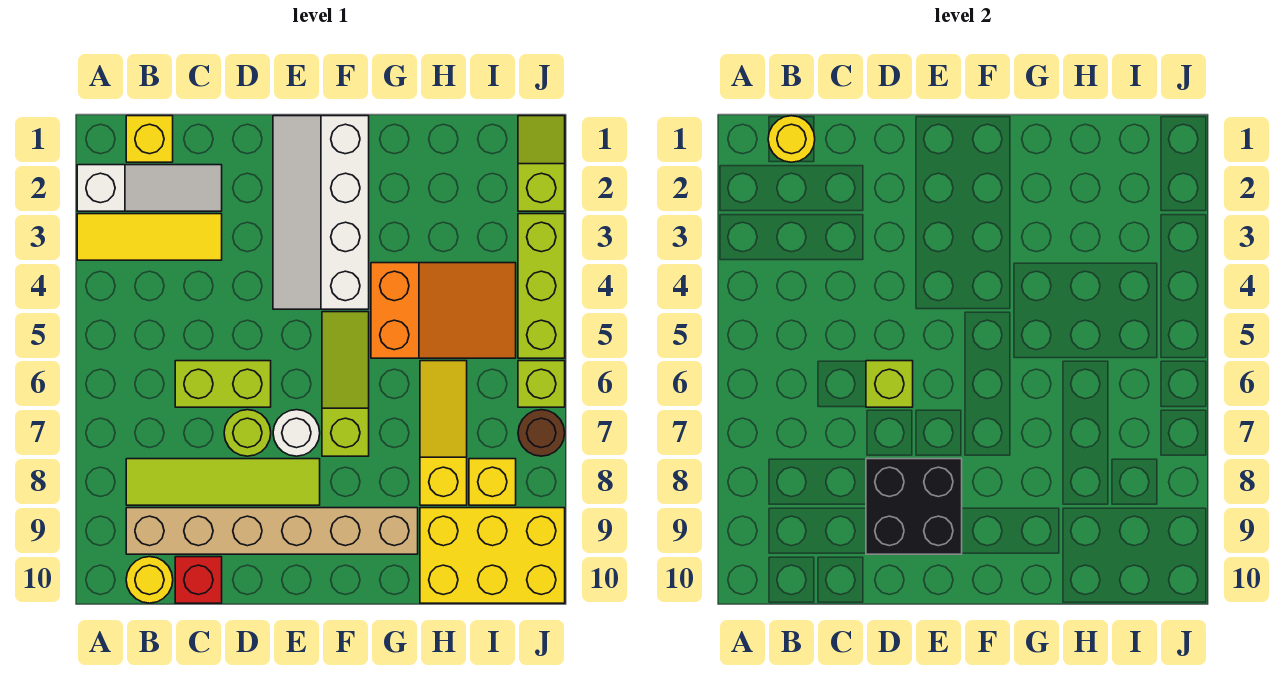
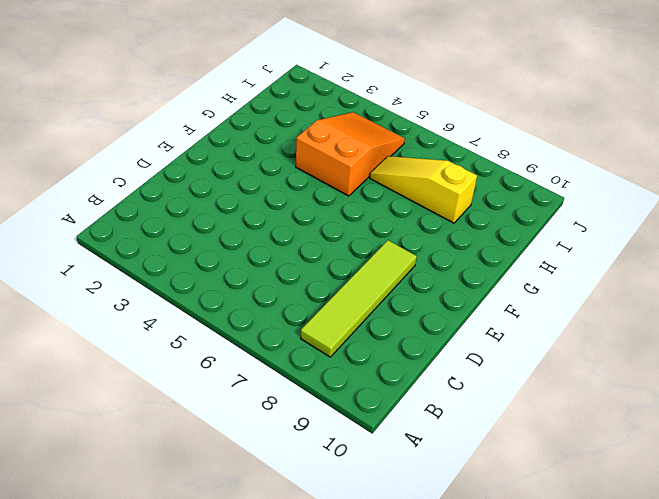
none -> white slope A2:C2 level 1 top A
none -> yellow tile A3:C3 level 1
none -> yellow brick B1 level 1

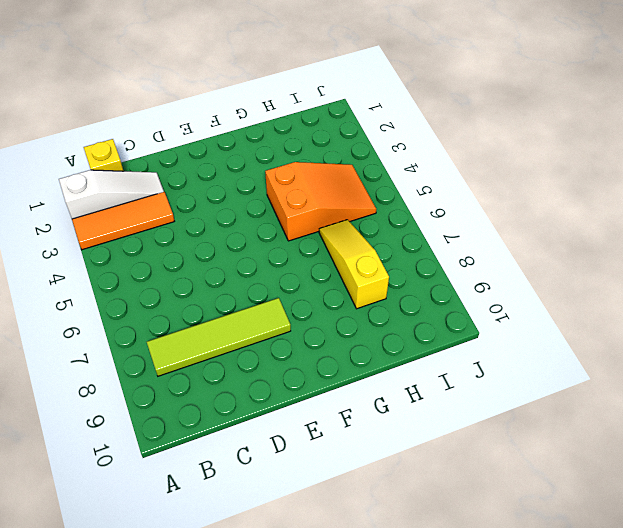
orange tile A3:C3 level 1 -> yellow tile A3:C3 level 1
none -> tan brick B9:G9 level 1
none -> yellow round brick B10 level 1
none -> lime brick C6:D6 level 1

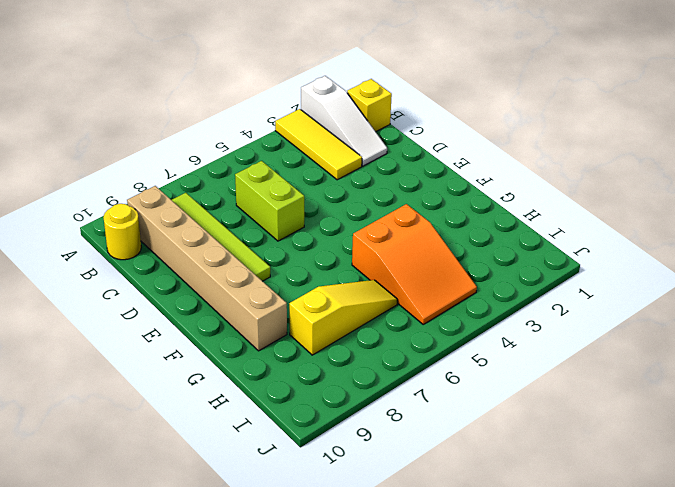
none -> red brick C10 level 1
none -> lime round brick D7 level 1
none -> white slope E1:F4 level 1 top F

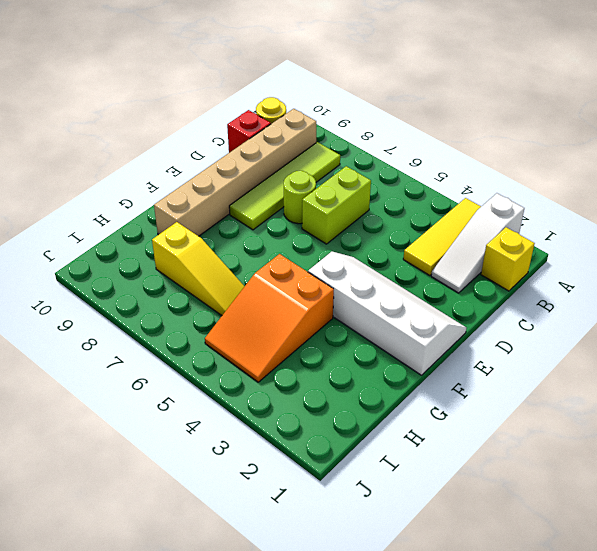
none -> white round brick E7 level 1
none -> lime slope F5:F7 level 1 top 7
none -> yellow brick H9:J10 level 1

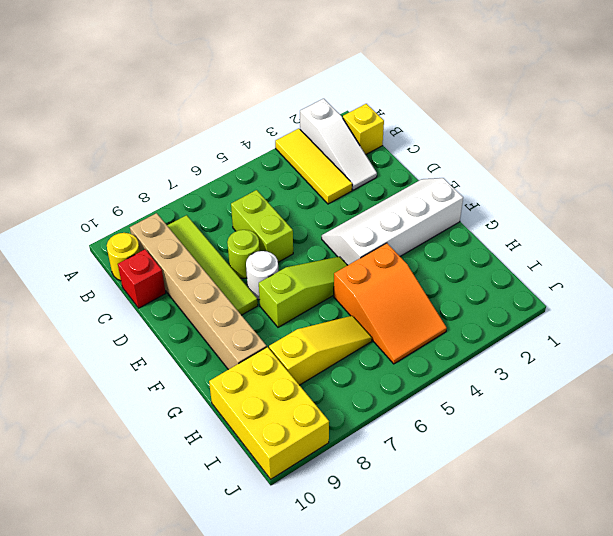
none -> yellow brick I8 level 1
none -> lime slope J1:J2 level 1 top 2
none -> lime brick J3:J5 level 1

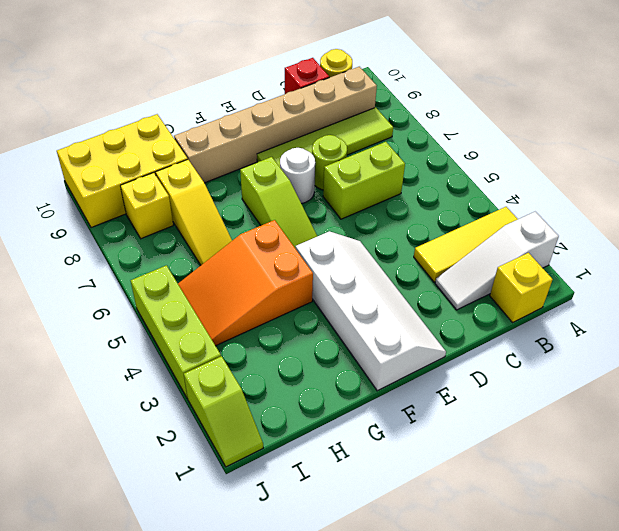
none -> lime brick J6 level 1
none -> brown round brick J7 level 1
none -> yellow round brick B1 level 2

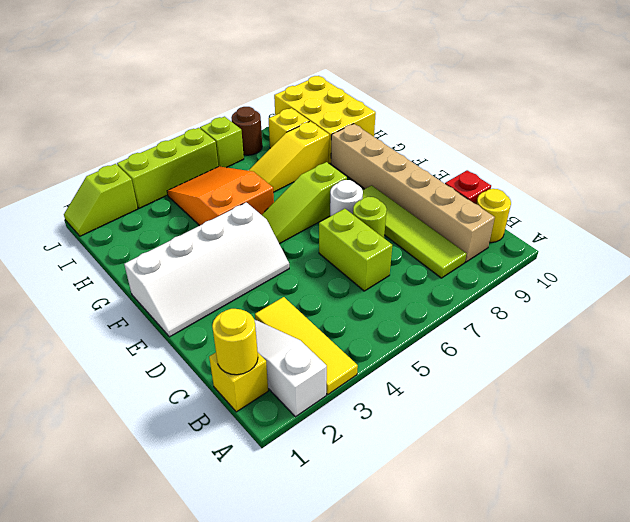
none -> lime brick D6 level 2
none -> black brick D8:E9 level 2

